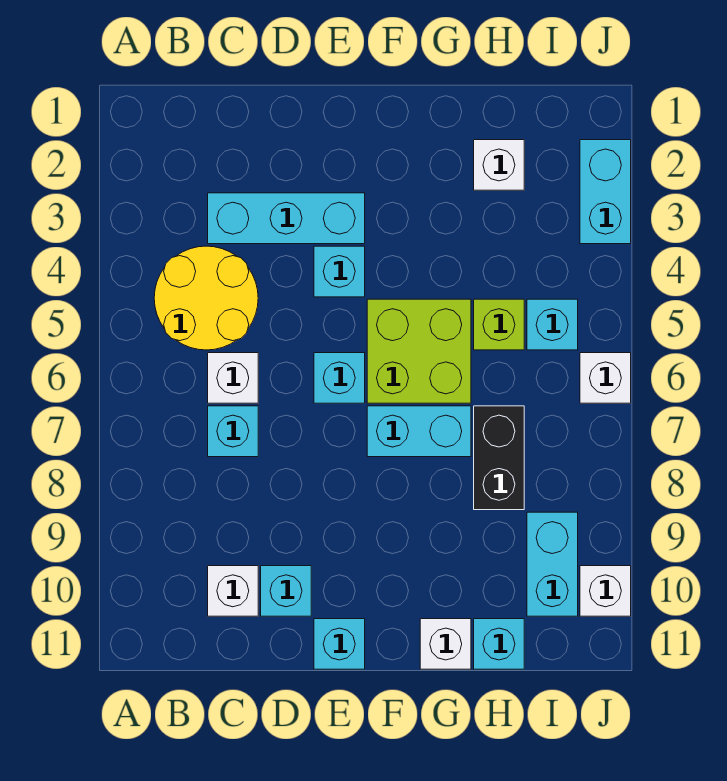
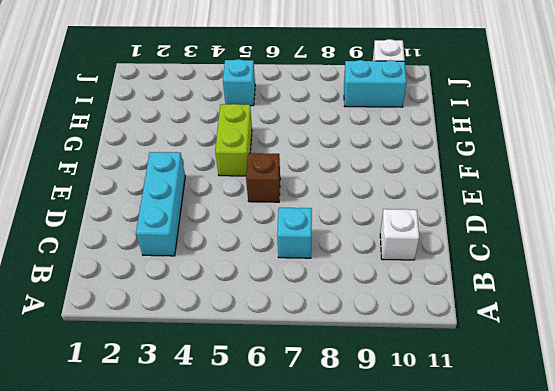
brown brick E6 level 1 -> cyan brick E6 level 1
lime brick F5:G5 level 1 -> lime brick F5:G6 level 1
none -> yellow round brick B4:C5 level 1
none -> white brick C6 level 1
none -> cyan brick D10 level 1

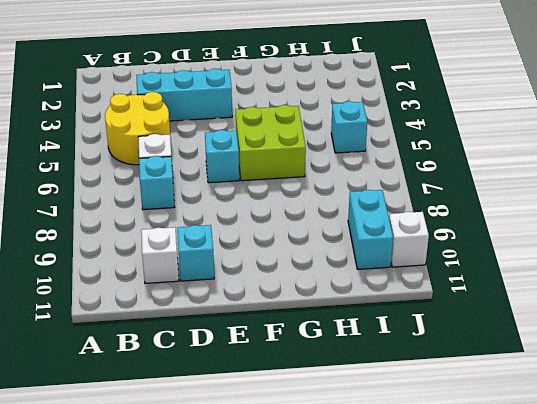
none -> cyan brick E4 level 1
none -> cyan brick E11 level 1
none -> cyan brick F7:G7 level 1

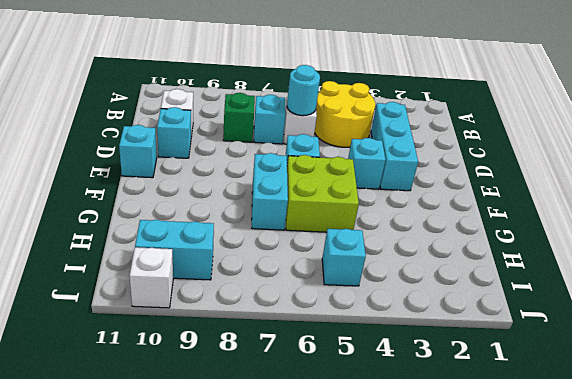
cyan round brick C6 level 2 -> none
green brick C8 level 1 -> none
none -> white brick G11 level 1
none -> white brick H2 level 1
none -> lime brick H5 level 1

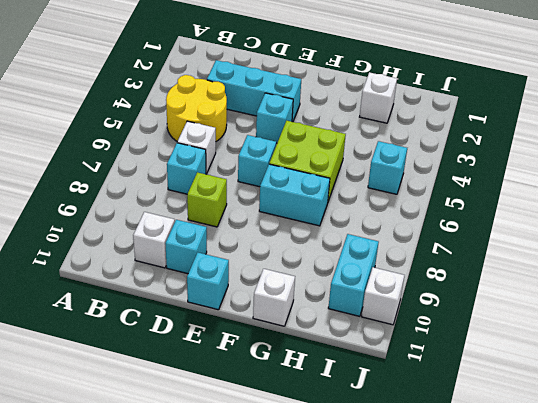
lime brick D8 level 1 -> lime brick H5 level 1
none -> black brick H7:H8 level 1
none -> cyan brick H11 level 1
none -> cyan brick J2:J3 level 1

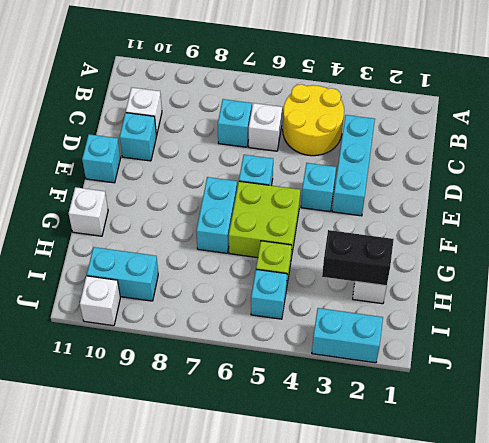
black brick H2:H3 level 2 -> black brick H7:H8 level 1
none -> cyan brick H11 level 1
none -> white brick J6 level 1

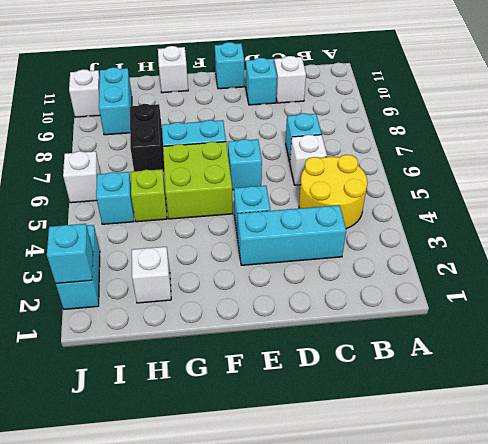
cyan brick J2 level 2 -> cyan brick H11 level 1

